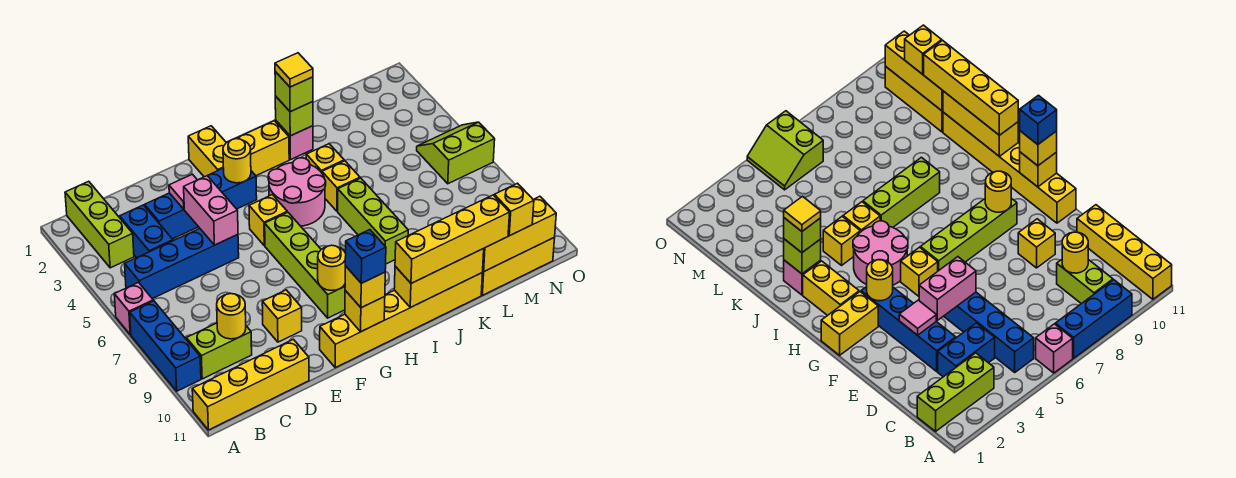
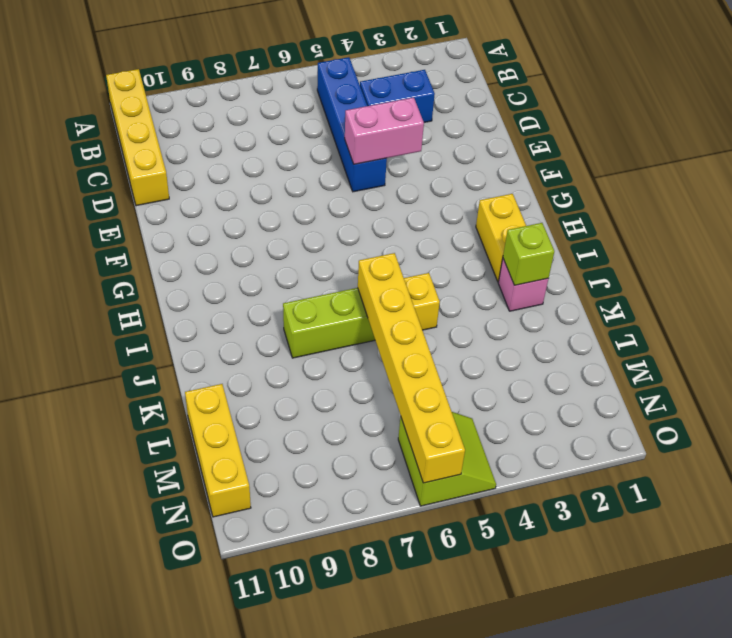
yellow brick J6:O6 level 2 -> yellow brick F11:K11 level 1
none -> pink brick A6 level 1
none -> blue brick A7:A9 level 1
none -> lime brick B1:B3 level 1
none -> lime brick B9:C9 level 1

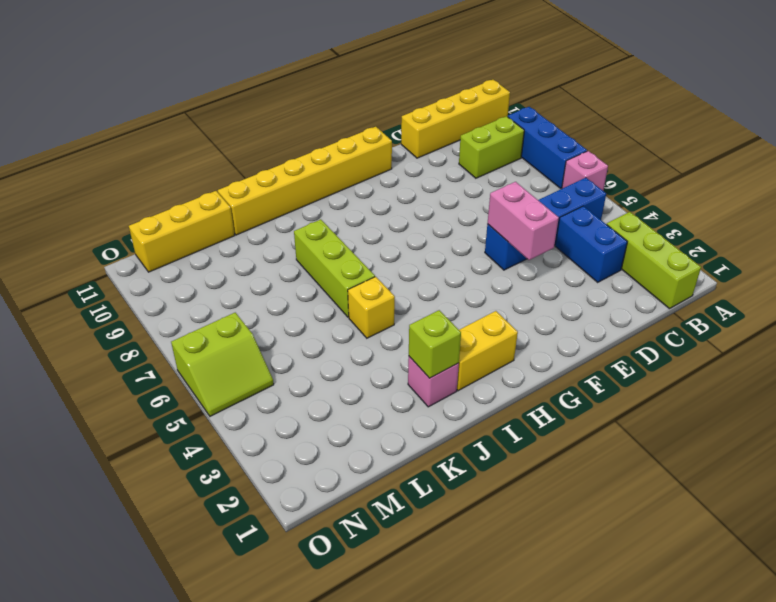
none -> blue brick D3:G3 level 1
none -> yellow brick E9 level 1
none -> yellow brick G1:G2 level 1
none -> yellow brick G5 level 1

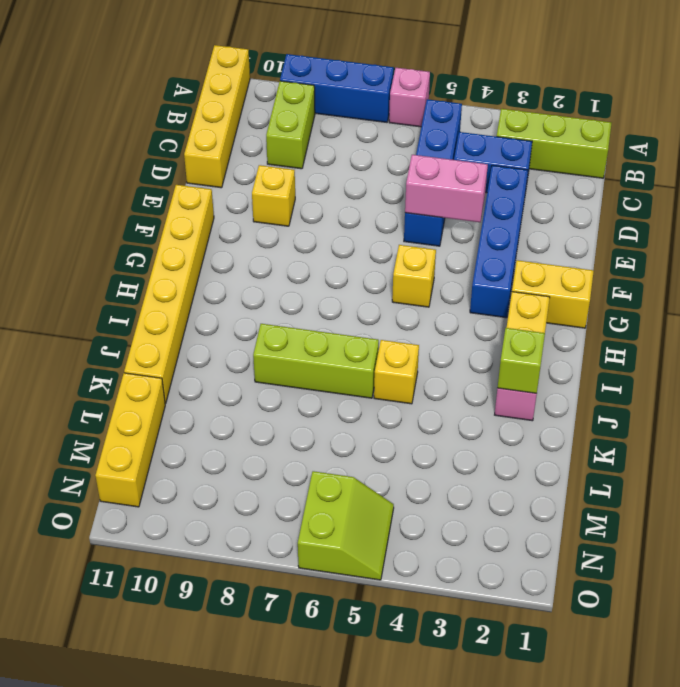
none -> lime brick G6:G9 level 1
none -> pink round brick H4:I5 level 1
none -> yellow brick J4 level 1
none -> yellow round brick C9 level 2

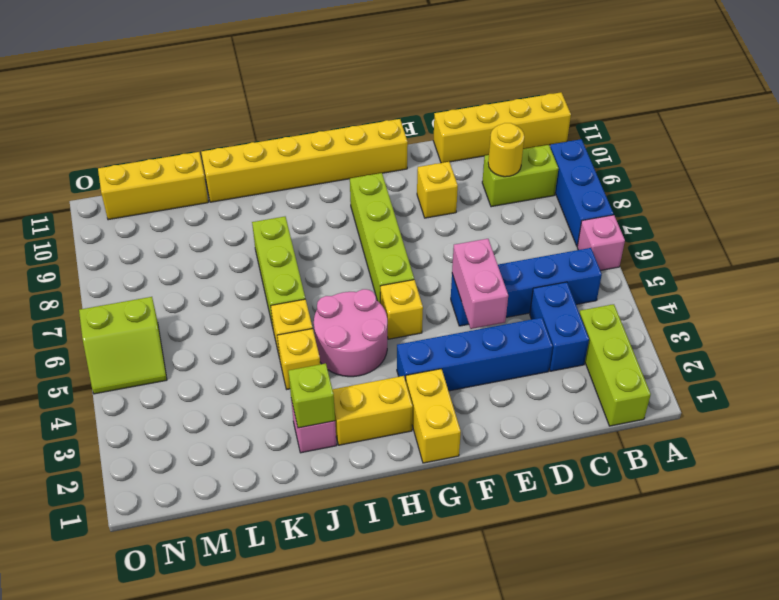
none -> pink tile E3 level 2
none -> yellow round brick G3 level 2
none -> yellow round brick G9 level 2
none -> yellow brick G11 level 2

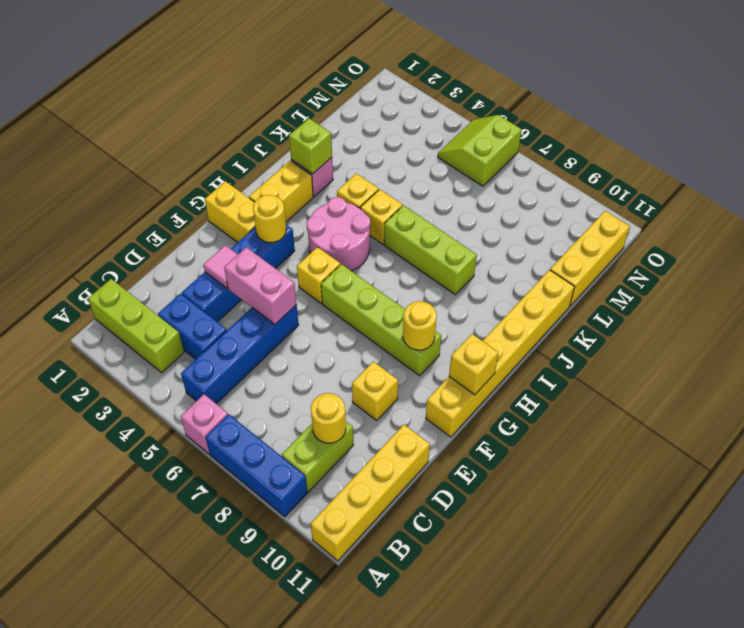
none -> yellow brick I11:K11 level 2
none -> yellow brick L11:N11 level 2
none -> yellow brick G11 level 3
none -> yellow brick I11:L11 level 3

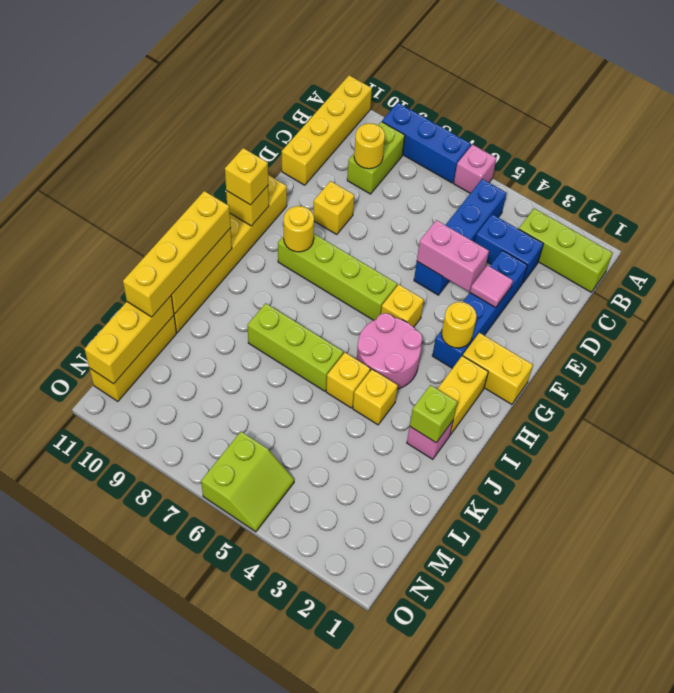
none -> lime brick J2 level 3
none -> yellow brick M11 level 3
none -> blue brick G11 level 4
none -> yellow tile J2 level 4

